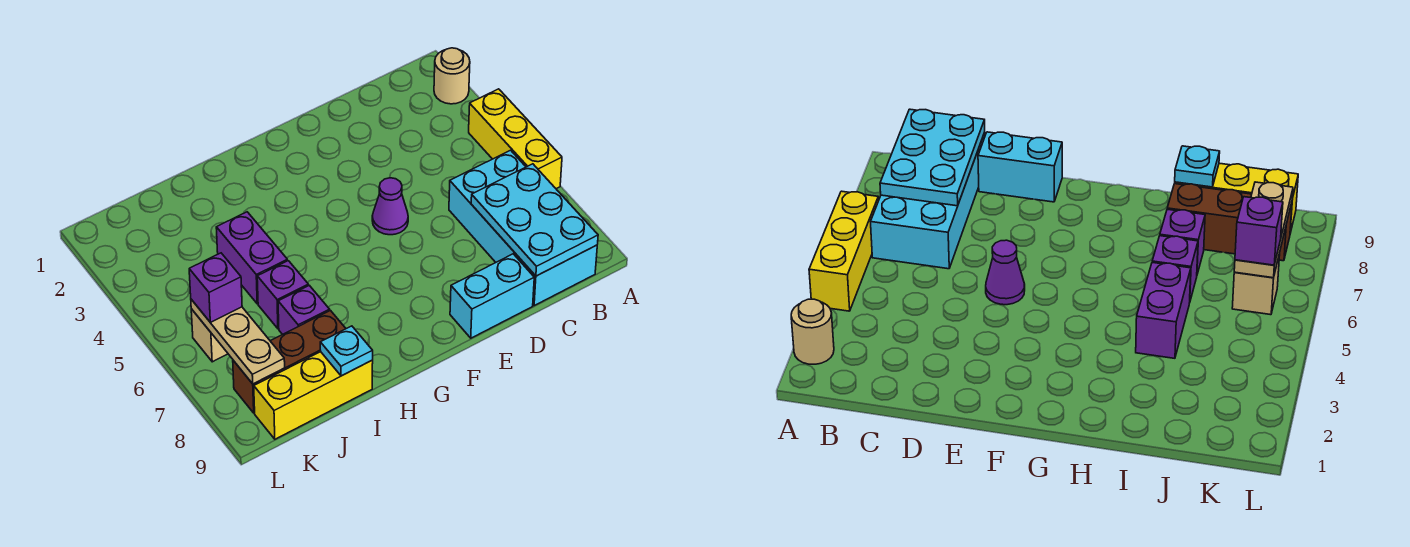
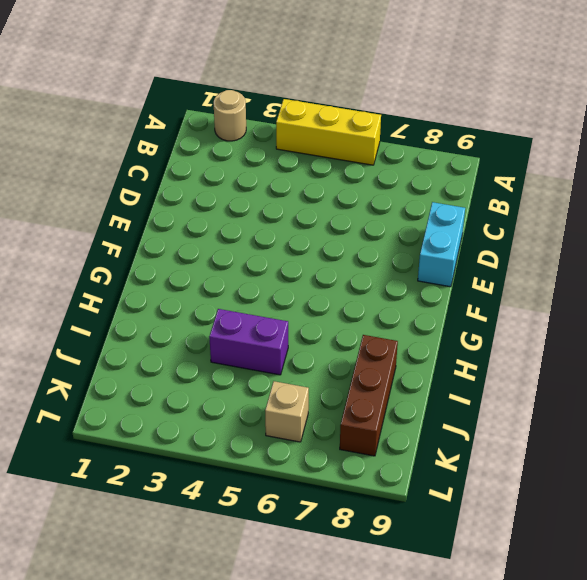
none -> cyan brick B6:C9 level 1
none -> purple cone E5 level 1
none -> purple brick I6 level 1

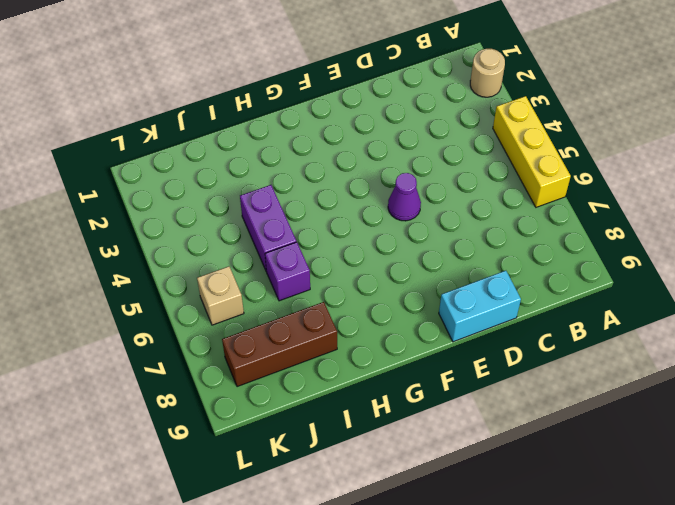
none -> cyan brick B6:C9 level 1
none -> purple brick I7 level 1
none -> yellow brick I9:K9 level 1

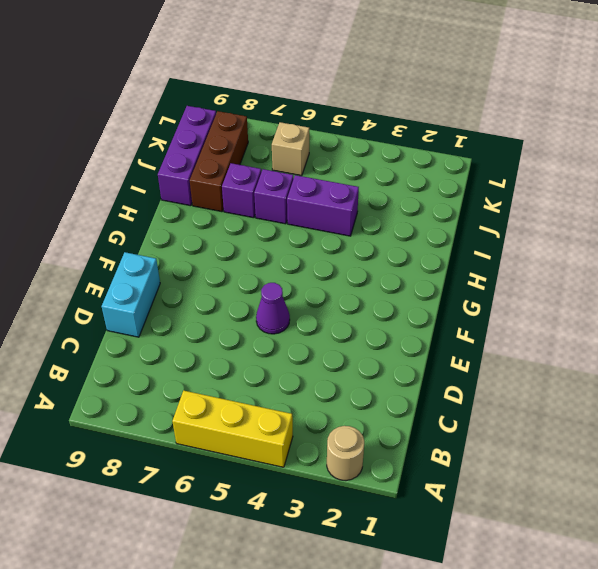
purple brick I9:K9 level 1 -> yellow brick I9:K9 level 1
none -> cyan brick B6:C9 level 1
none -> cyan plate B7:C9 level 2
none -> cyan plate I9 level 2

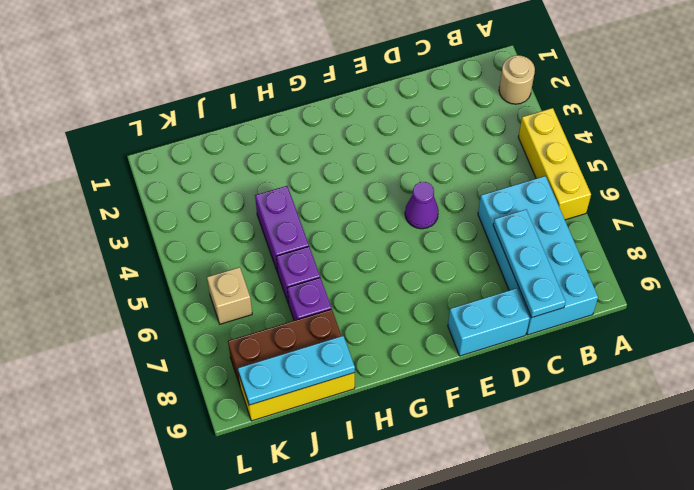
cyan plate C7:C9 level 2 -> cyan plate B7:C9 level 2
cyan plate I9:K9 level 2 -> cyan plate I9 level 2
none -> tan plate K6:K8 level 2
none -> purple brick K6 level 3

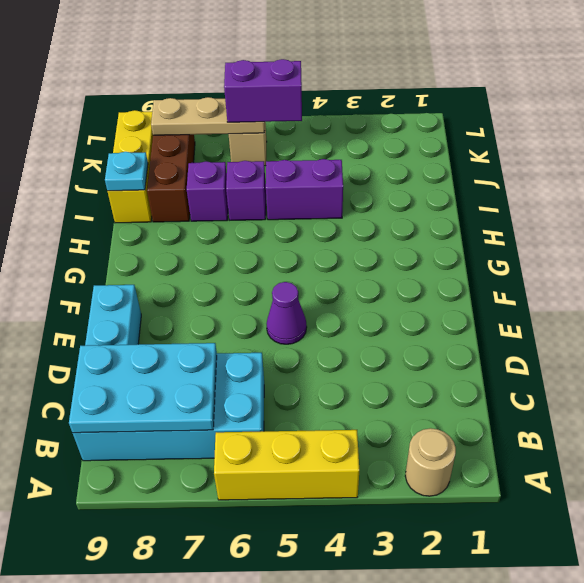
purple brick K5:K6 level 3 -> purple brick K6 level 3

